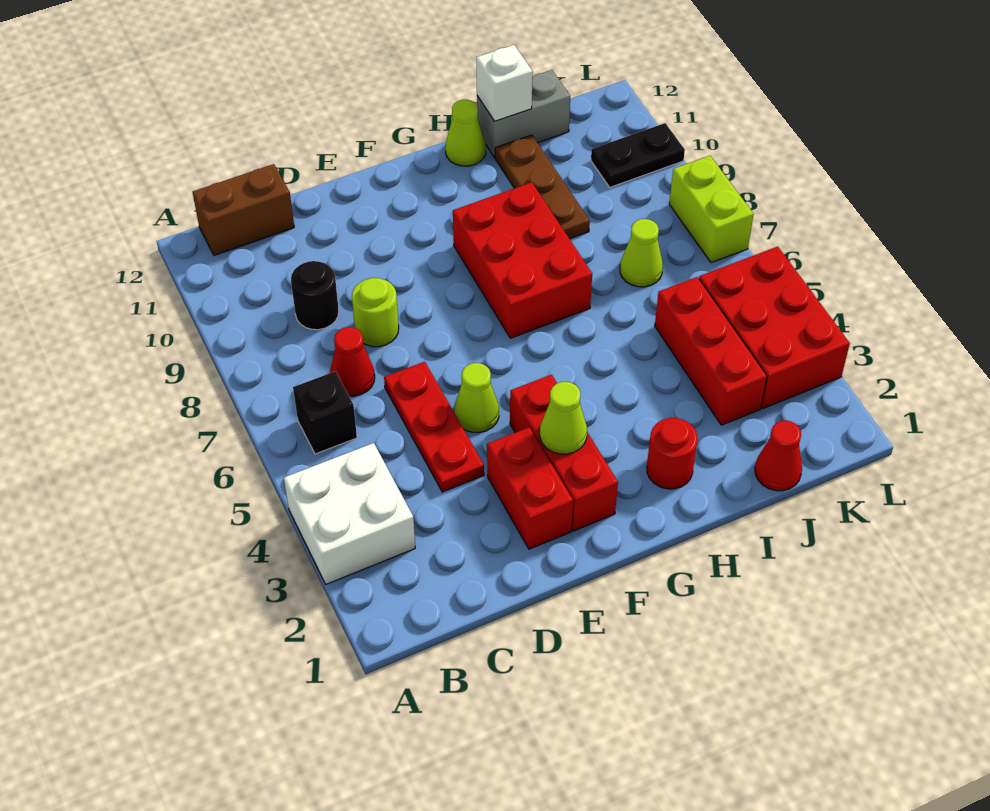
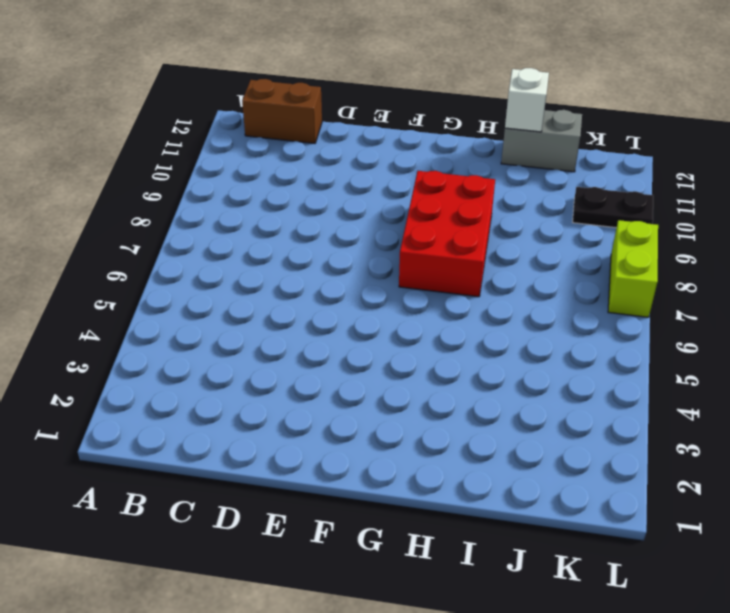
none -> white brick A3:B4 level 1
none -> black brick B6 level 1
none -> red cone C7 level 1

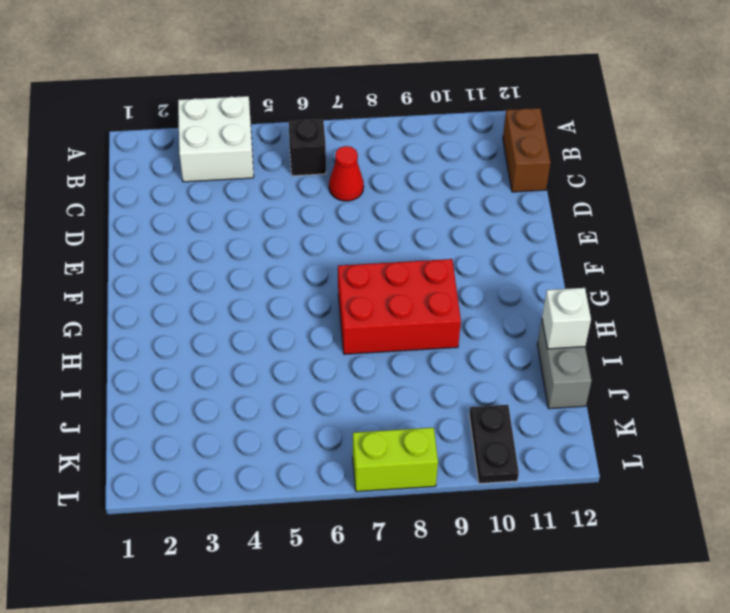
none -> black round brick C9 level 1
none -> red plate D4:D6 level 1
none -> lime round brick D8 level 1

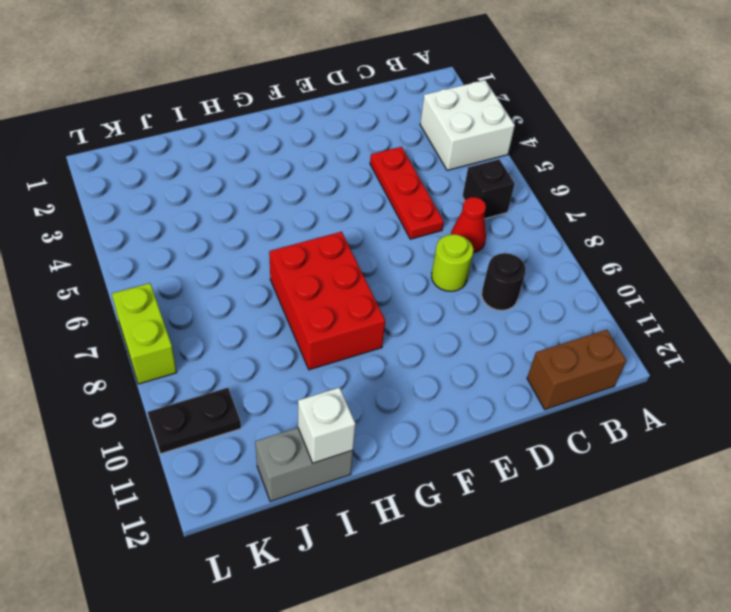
none -> red brick E2:E3 level 1
none -> lime cone E5 level 1
none -> red brick F2:F4 level 1

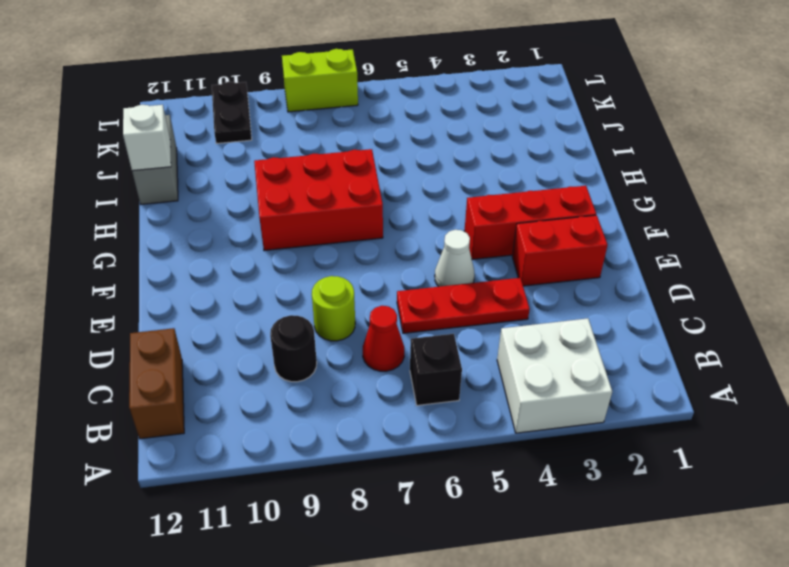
white cone E5 level 1 -> lime cone E5 level 1
none -> red round brick H2 level 1
none -> lime cone H12 level 1
none -> brown plate I9:I11 level 1

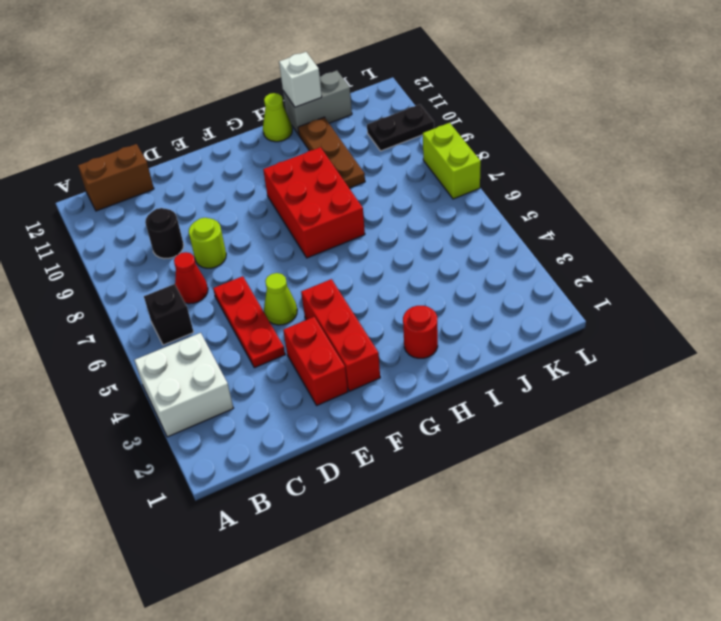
none -> red cone J1 level 1
none -> red brick J3:J5 level 1
none -> lime cone J7 level 1

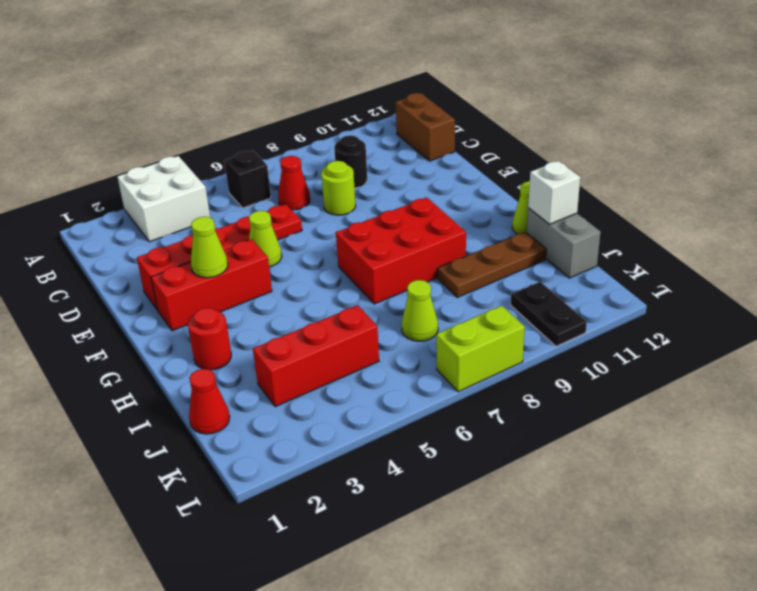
none -> red brick K3:L5 level 1

